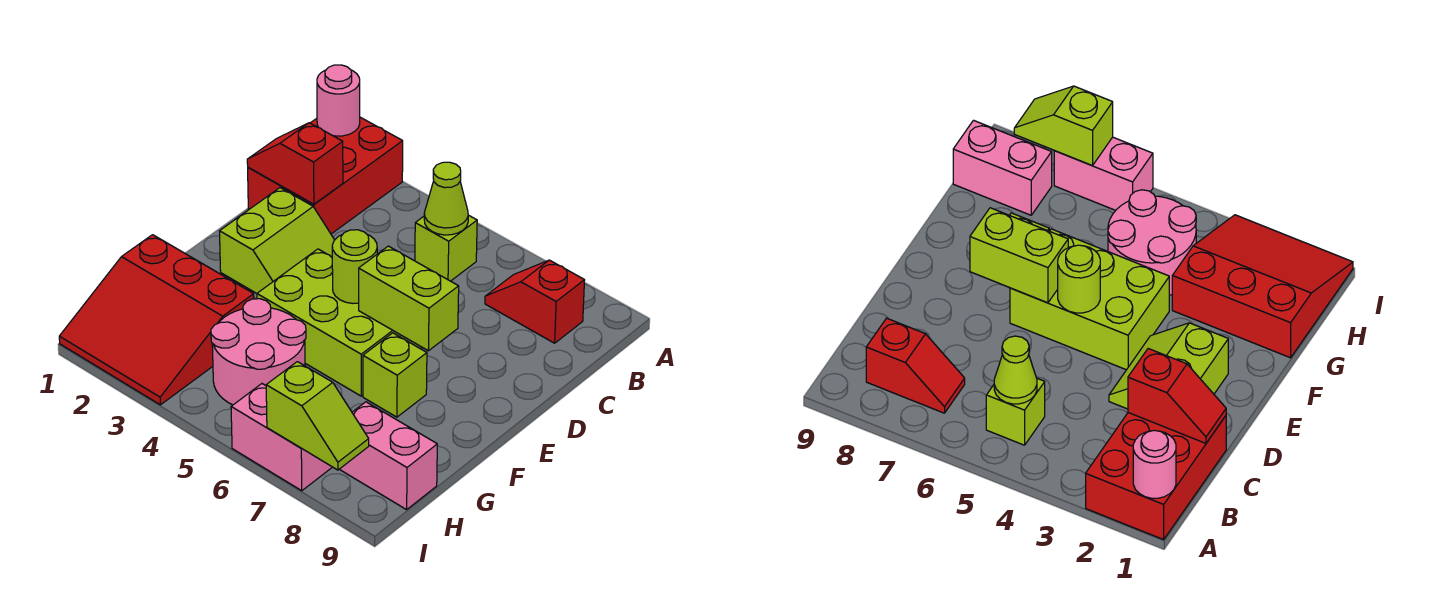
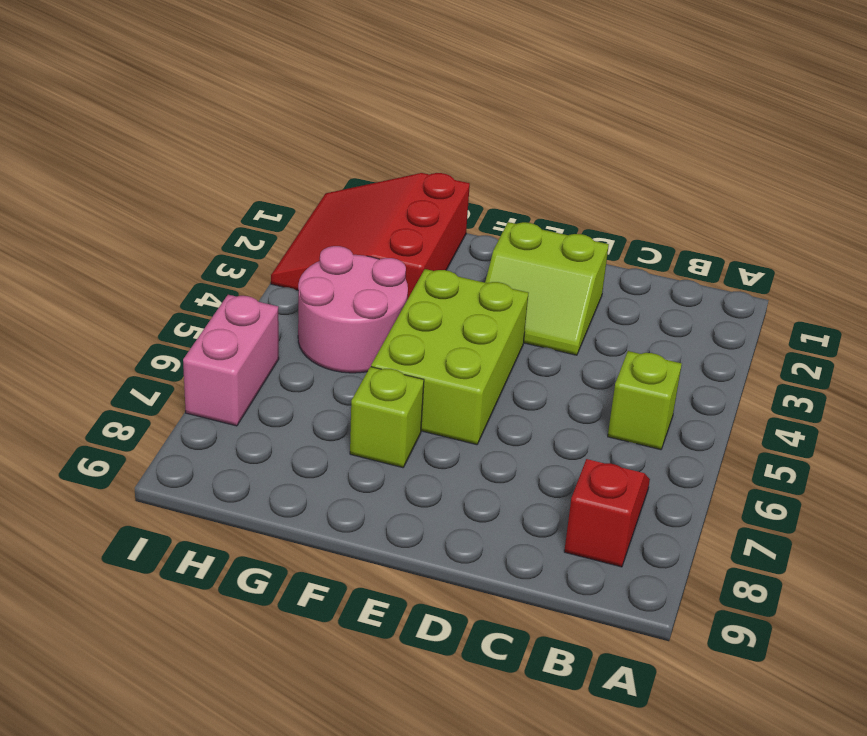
none -> red brick A1:C2 level 1
none -> pink brick H8:H9 level 1
none -> pink round brick A1 level 2

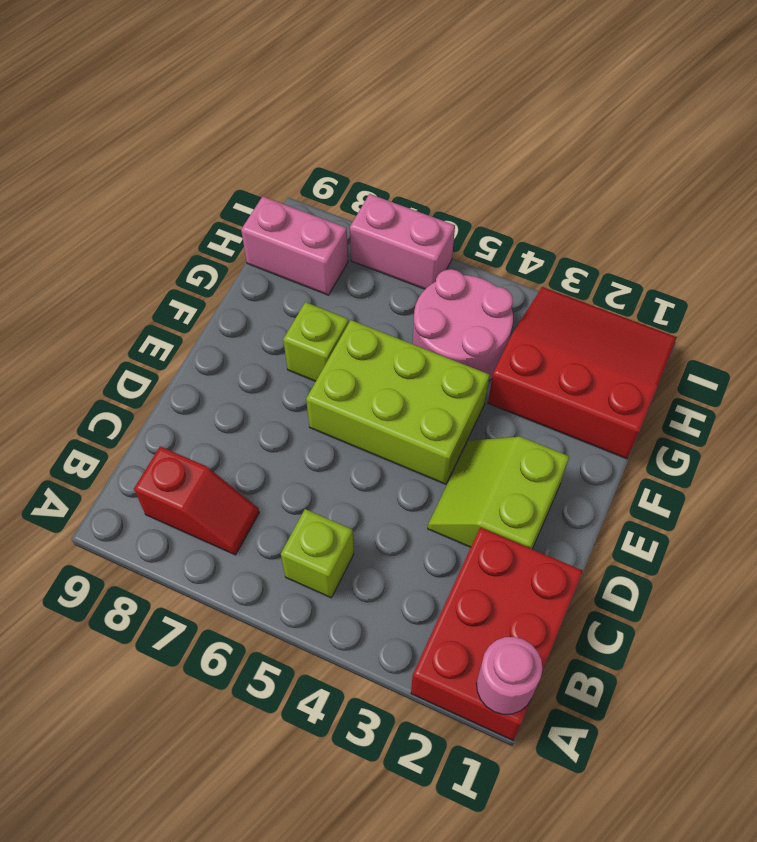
none -> lime cone B5 level 2
none -> red slope C1:C2 level 2 top 2
none -> lime round brick E5 level 2

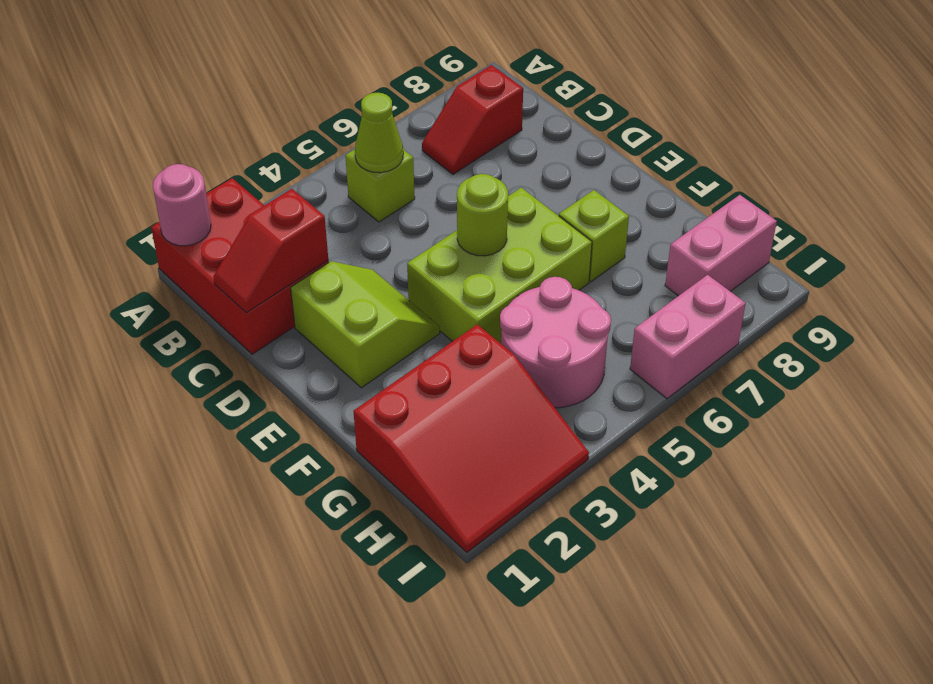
none -> lime brick E6:E7 level 2
none -> lime slope I7:I8 level 2 top 7

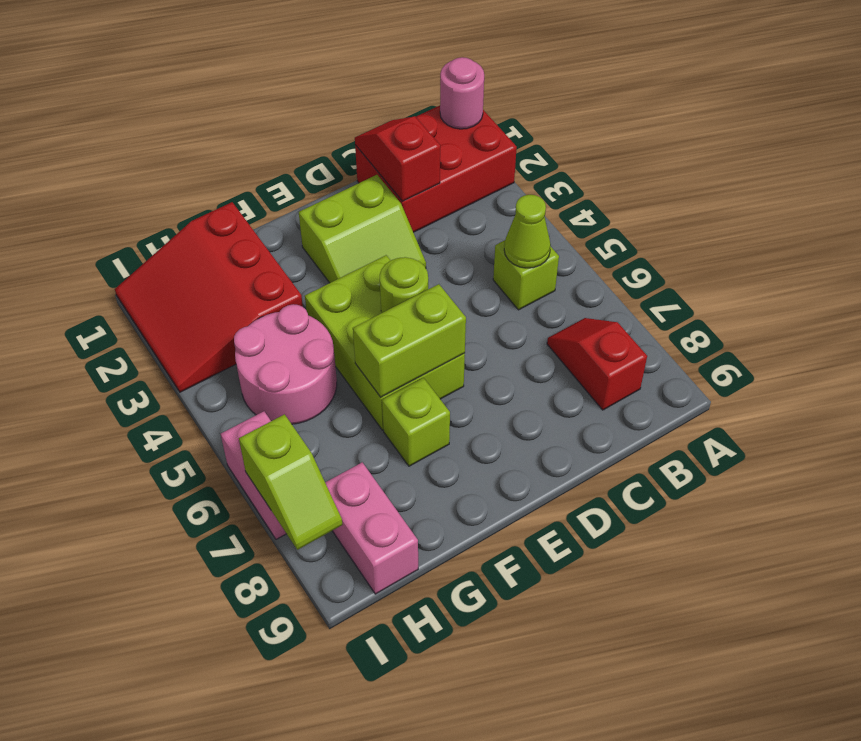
lime brick E6:F6 level 2 -> lime brick E6:E7 level 2

